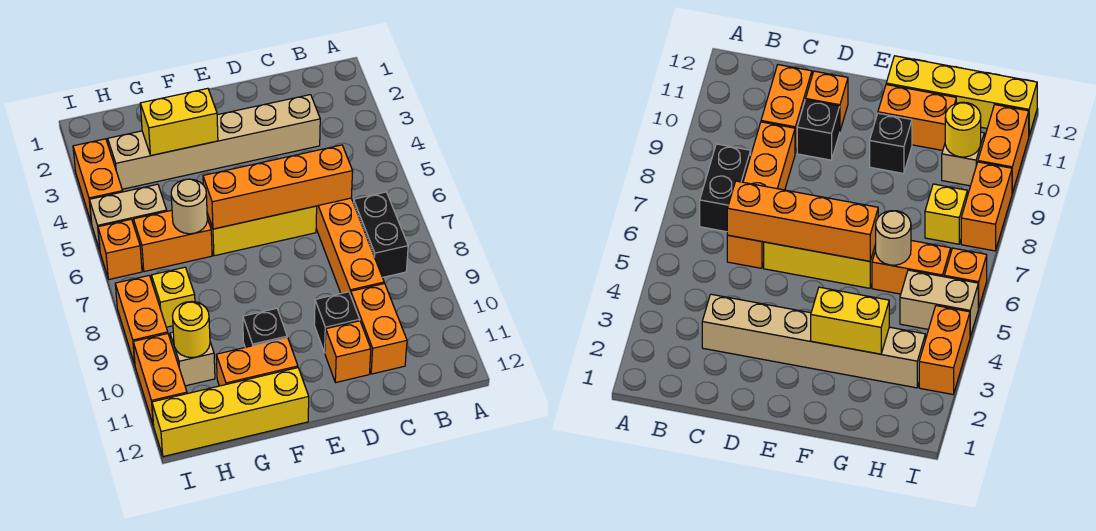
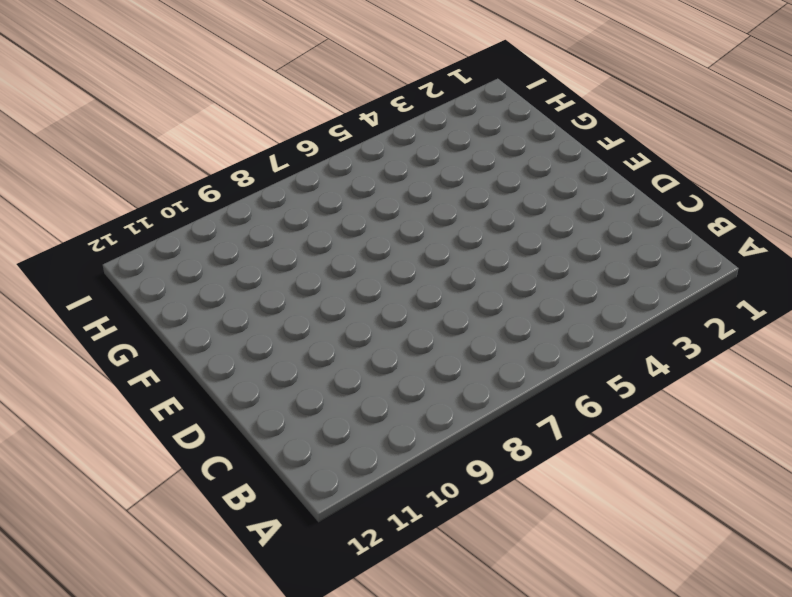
none -> black brick B7:B8 level 1
none -> tan brick C3:H3 level 1
none -> orange brick C6:C9 level 1

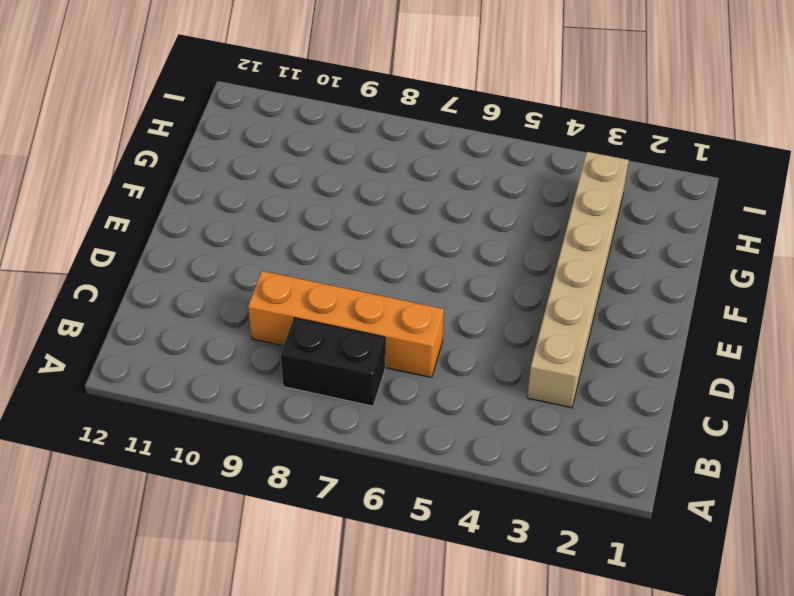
none -> orange brick C10:C11 level 1
none -> yellow brick D6:F6 level 1
none -> black brick D10 level 1

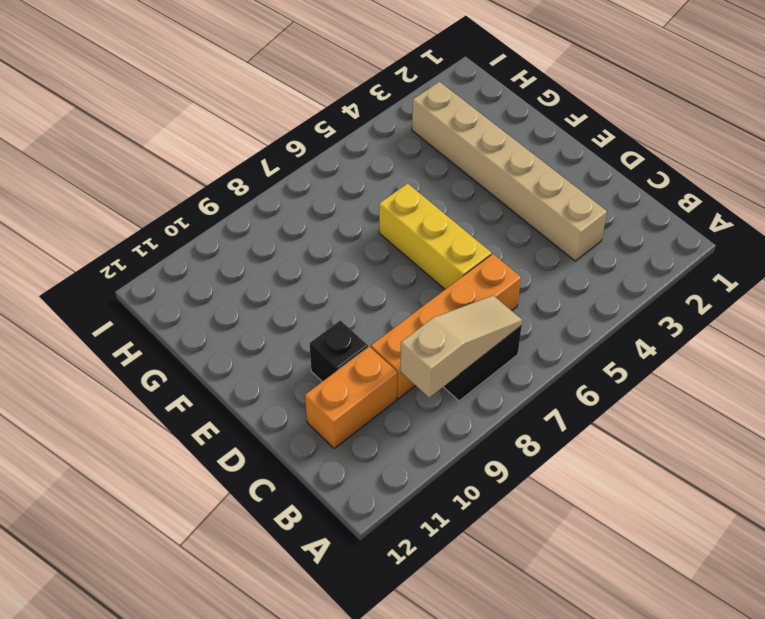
tan slope B7:B9 level 2 top 9 -> none
none -> orange brick D11 level 1
none -> black brick F10 level 1
none -> orange brick F11:G11 level 1

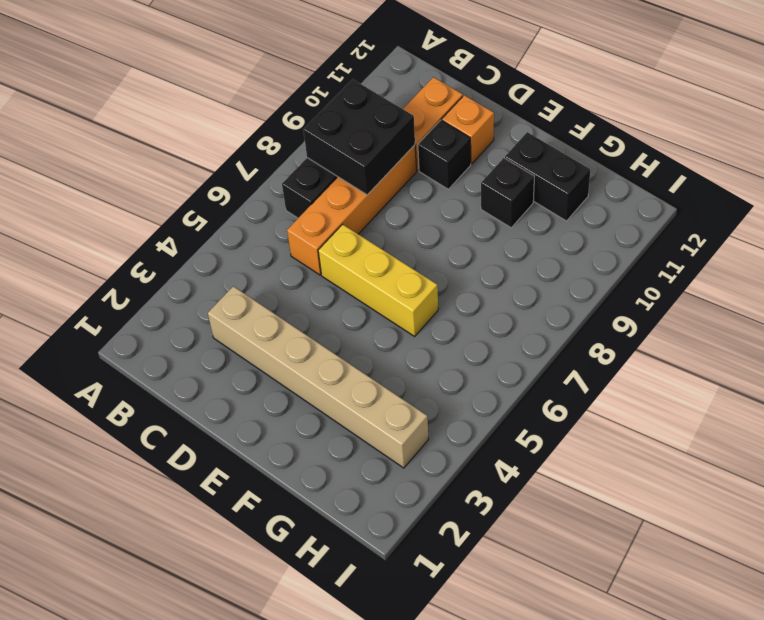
black brick B8:C9 level 2 -> none
black brick F11:G11 level 1 -> orange brick F11:G11 level 1
none -> yellow brick F12:I12 level 1
none -> orange brick G6:H6 level 1
none -> tan brick H5:I5 level 1

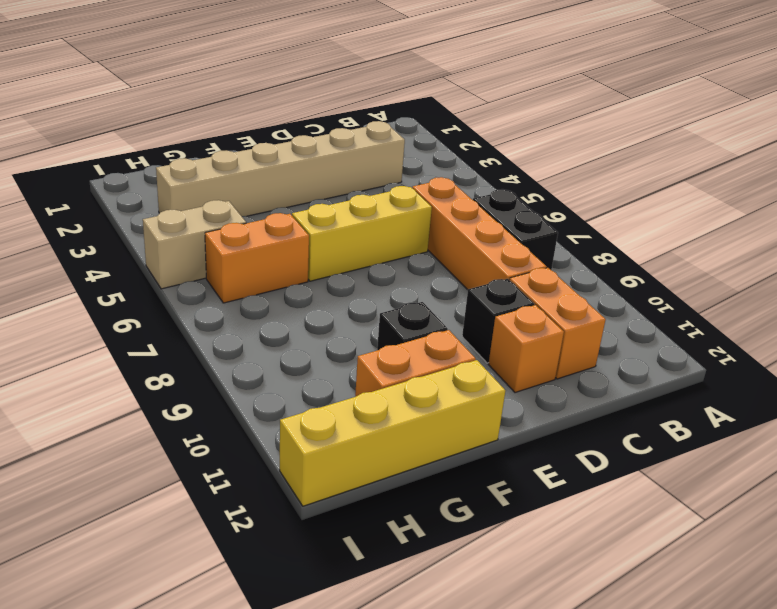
none -> yellow brick H8 level 1
none -> tan brick H10 level 1
none -> orange brick I3:I4 level 1

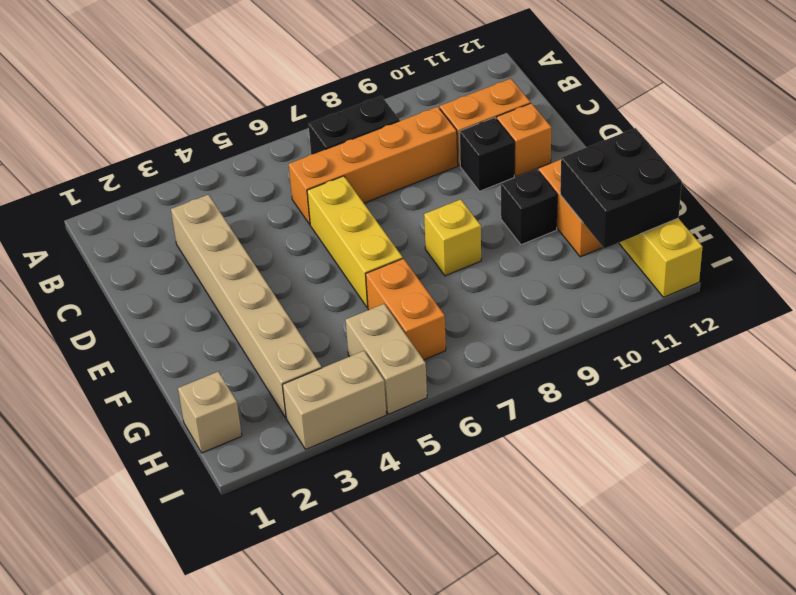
yellow brick F8 level 1 -> yellow brick H8 level 1
black brick G11:H12 level 2 -> none
tan brick H1 level 1 -> tan brick H10 level 1
tan brick I3:I4 level 1 -> orange brick I3:I4 level 1
none -> orange brick I6 level 1
none -> orange brick I8:I9 level 1
none -> orange brick I10:I11 level 1

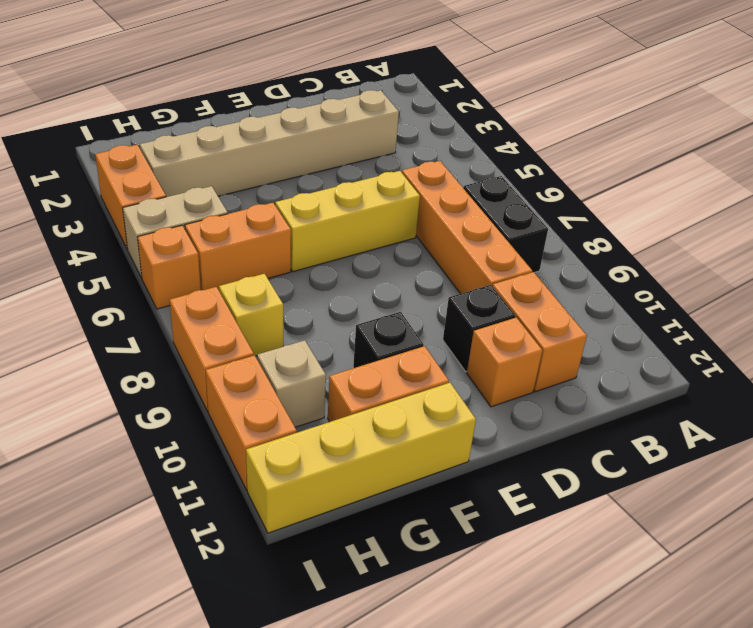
none -> orange brick C6:F6 level 2
none -> yellow brick F3:G3 level 2
none -> tan round brick G6 level 2

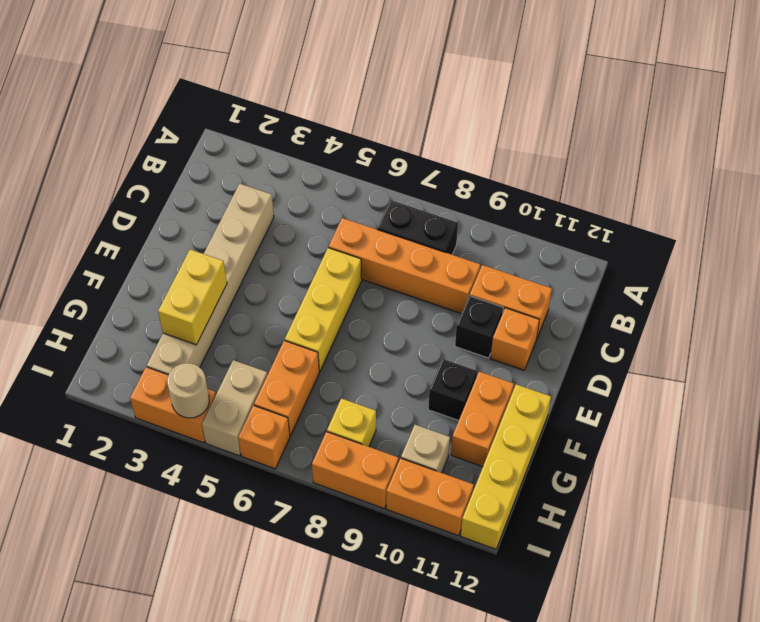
tan round brick I4 level 2 -> tan round brick G6 level 2
none -> orange brick C6:F6 level 2
none -> yellow round brick H10 level 2

